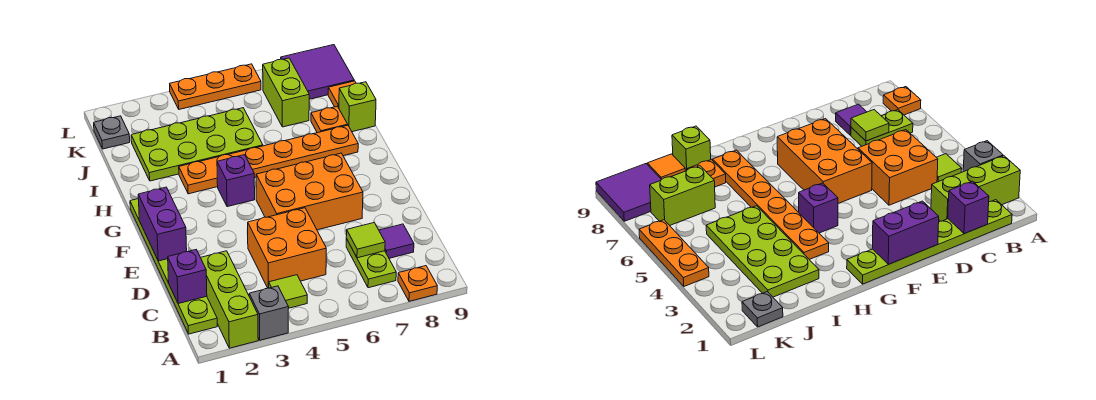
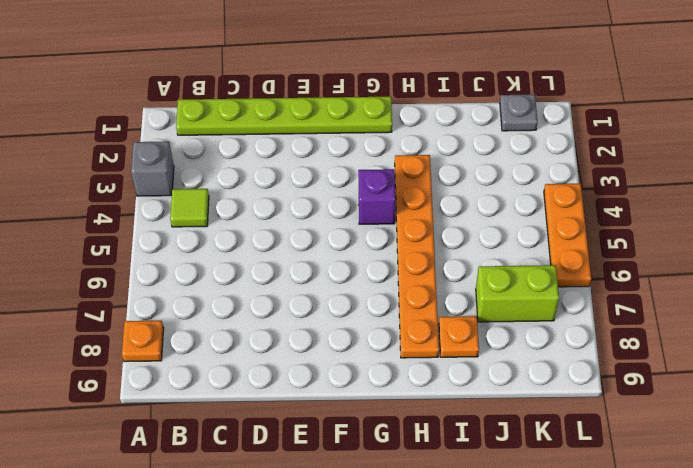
none -> lime brick A2:C2 level 1
none -> lime plate B7:C7 level 1
none -> orange brick C4:D5 level 1

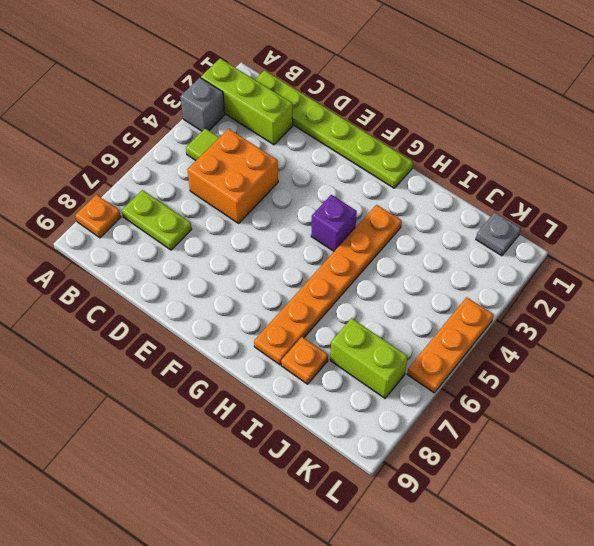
none -> purple tile C8 level 1
none -> orange brick E5:F7 level 1
none -> lime plate I2:J5 level 1

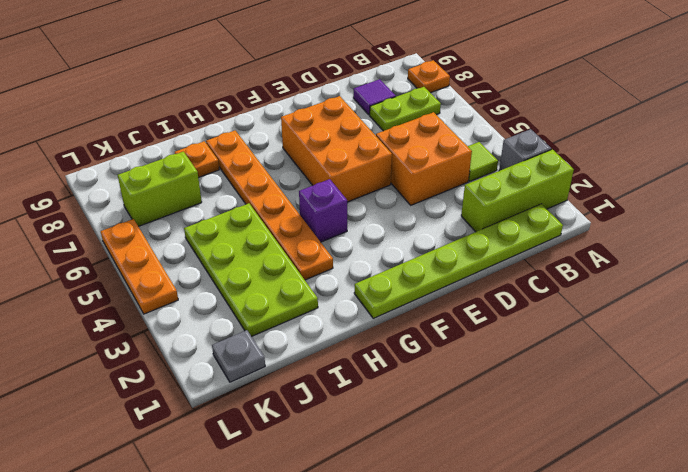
none -> lime brick I9 level 1
none -> orange tile J9 level 1
none -> purple tile K8:L9 level 1

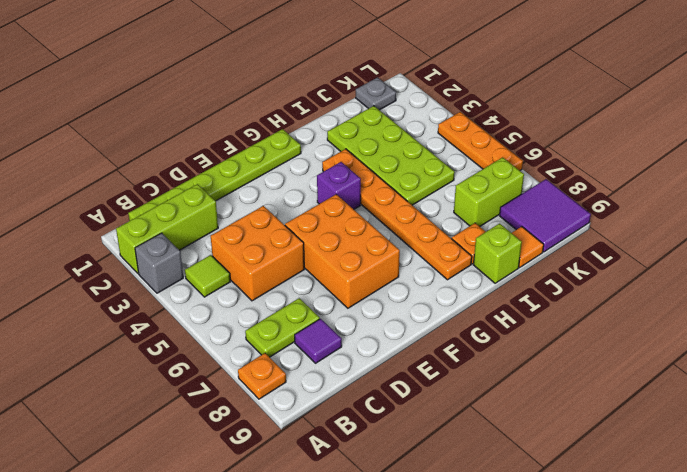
none -> purple brick C1 level 2
none -> lime tile C7 level 2
none -> purple brick E1:F1 level 2

